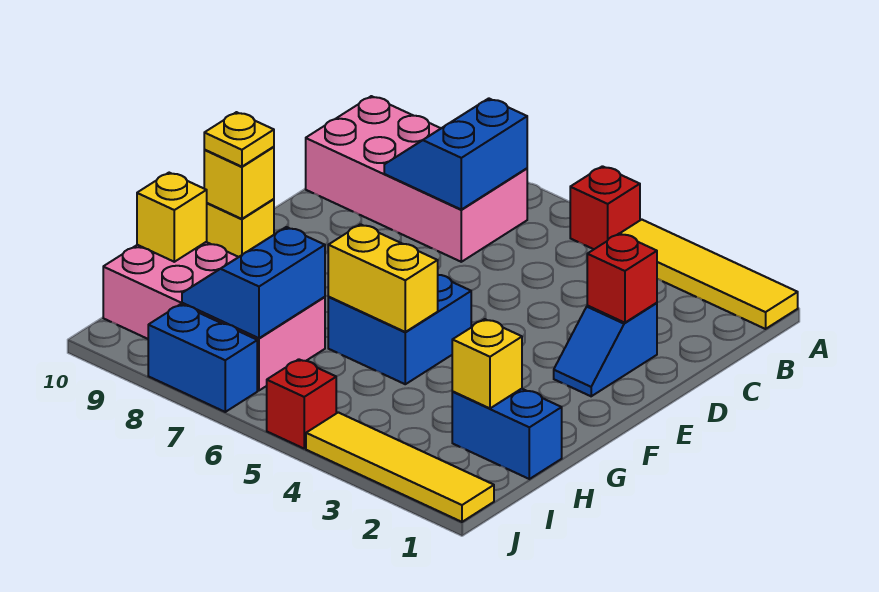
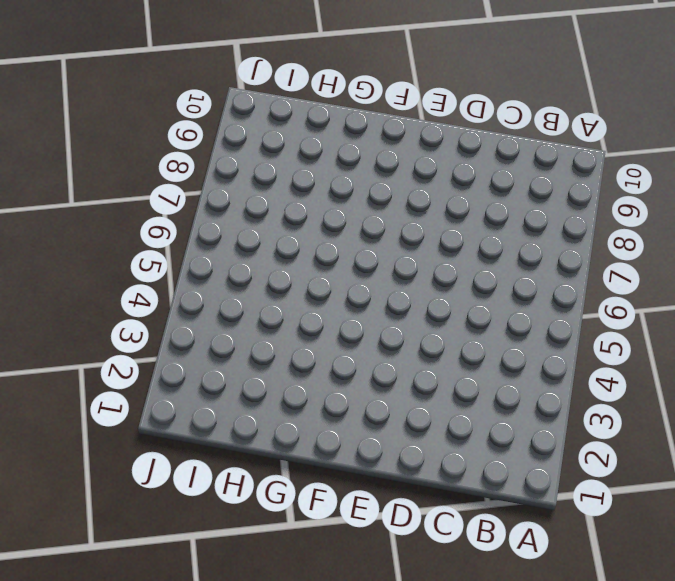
none -> yellow tile A1:A4 level 1
none -> red brick A5 level 1
none -> pink brick B7:C10 level 1

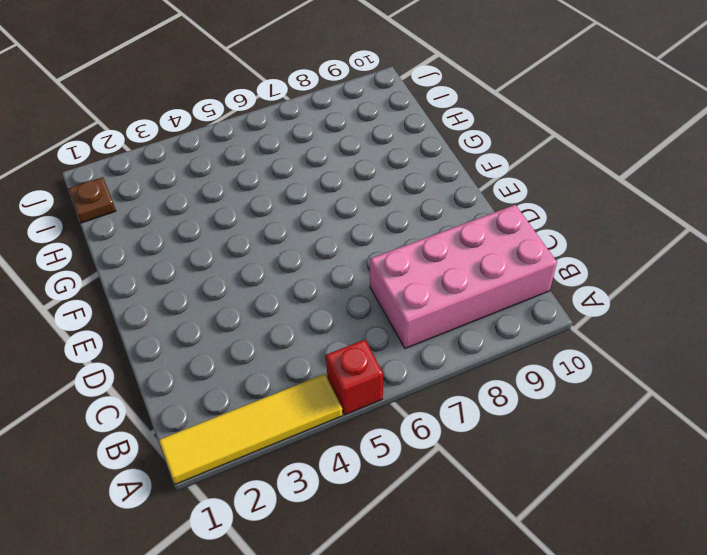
brown plate I1 level 1 -> none
none -> blue slope D2:E2 level 1 top D
none -> blue brick F5:G6 level 1
none -> yellow brick F10 level 1

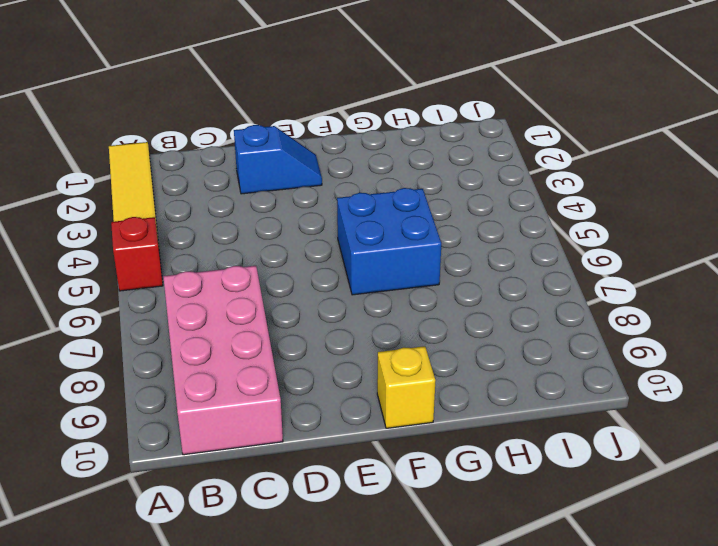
none -> blue brick H1:H2 level 1
none -> pink brick H7:I10 level 1
none -> yellow tile J1:J4 level 1

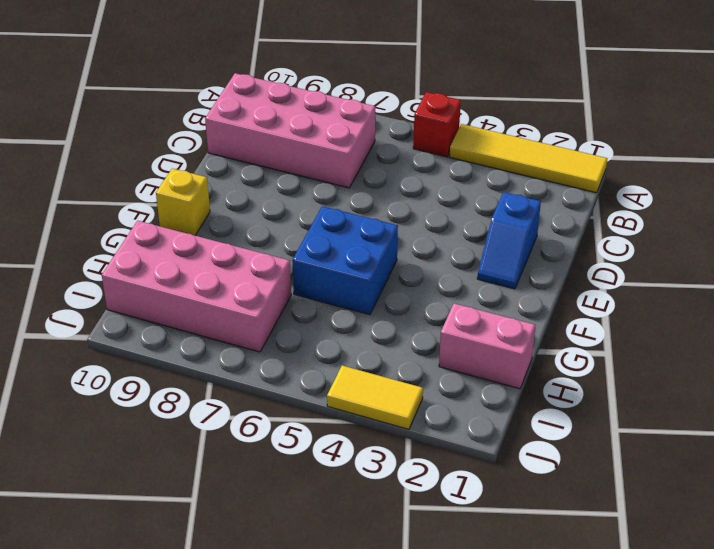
pink brick H1:H2 level 1 -> blue brick H1:H2 level 1
yellow tile J3:J4 level 1 -> yellow tile J1:J4 level 1
none -> red brick J5 level 1
none -> blue brick J7:J8 level 1
none -> blue slope B7:C8 level 2 top 7

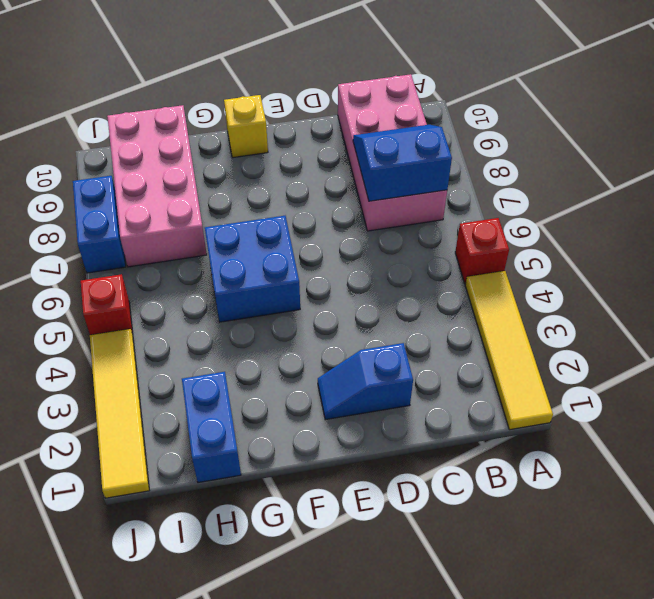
none -> red brick D2 level 2
none -> yellow brick F10 level 2
none -> yellow brick G5:G6 level 2

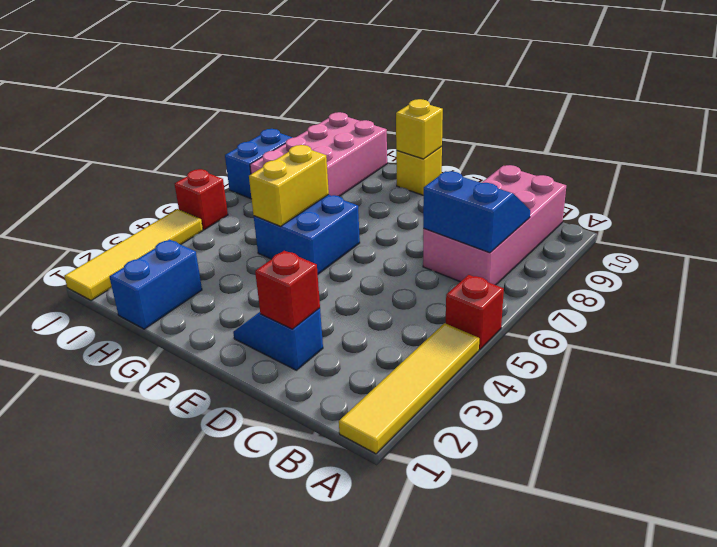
none -> yellow brick H2 level 2
none -> blue slope H7:I8 level 2 top 7
none -> yellow brick H10 level 2

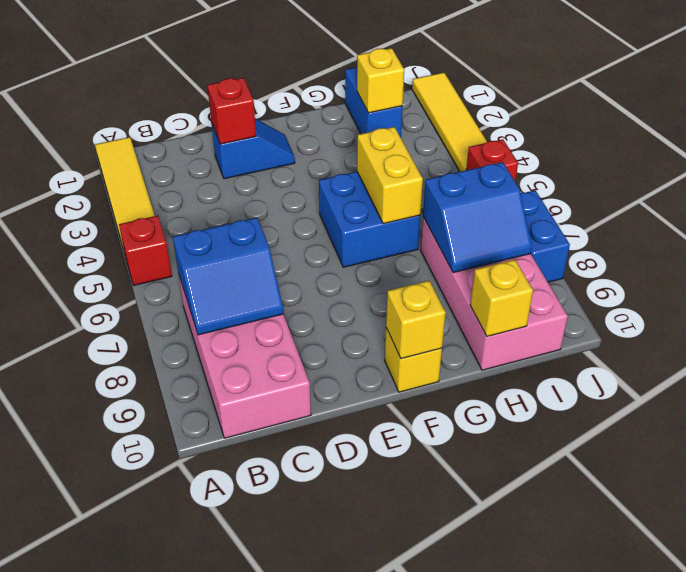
none -> yellow plate F10 level 3

